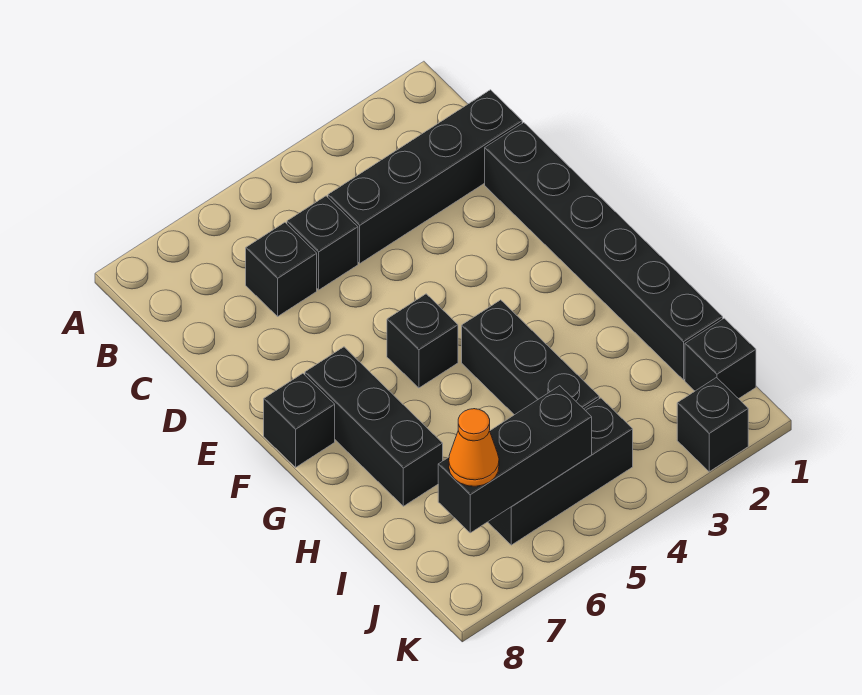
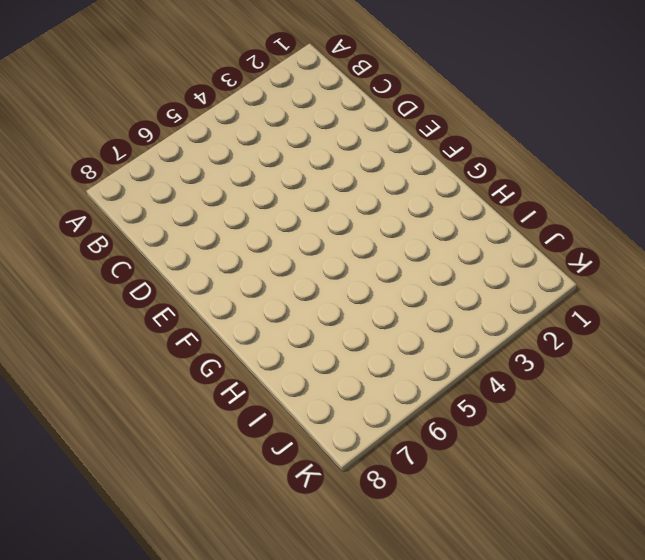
none -> black brick C1:C4 level 1
none -> black brick C5 level 1
none -> black brick C6 level 1

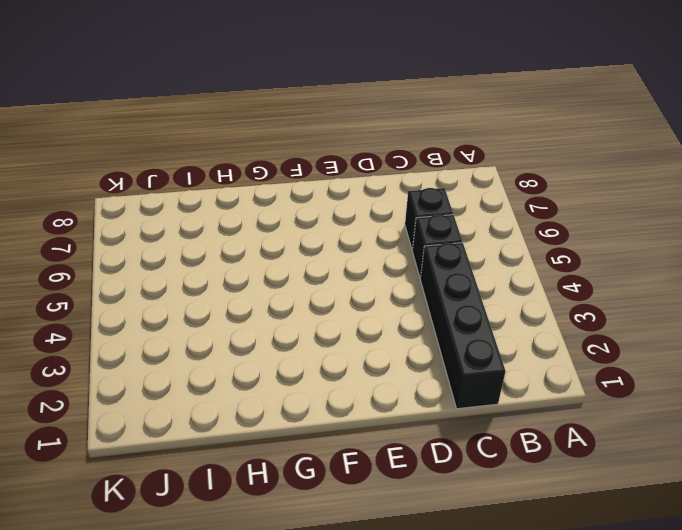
none -> black brick D1:I1 level 1
none -> black brick F5 level 1
none -> black brick F7:H7 level 1

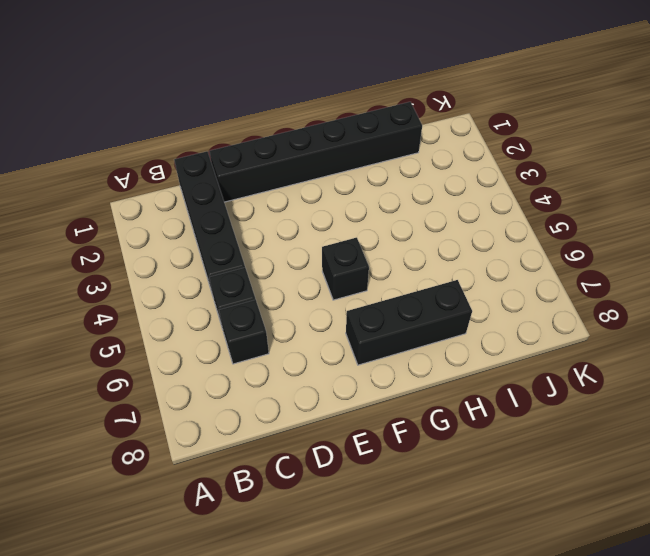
none -> black brick F8 level 1
none -> black brick G4:I4 level 1
none -> black brick J1 level 1

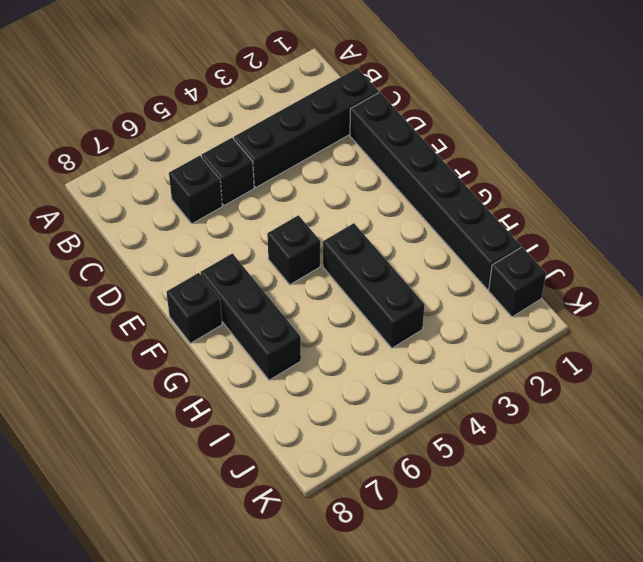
none -> black brick J4:J6 level 1
none -> black brick K2 level 1
none -> black brick J5:J7 level 2

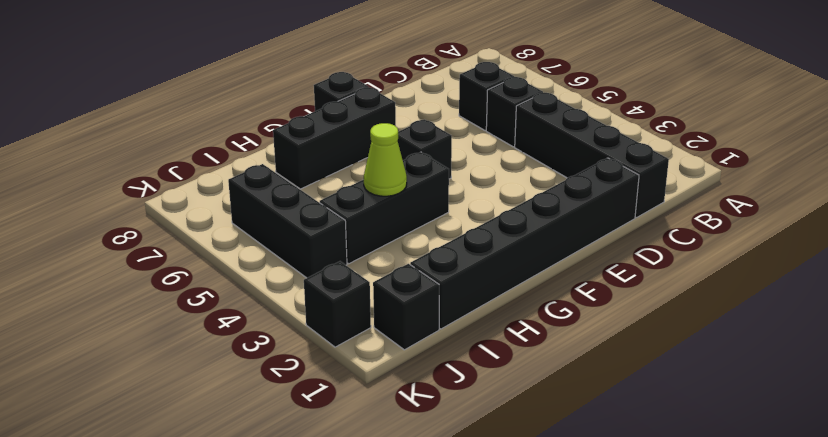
lime cone H4 level 2 -> none
none -> black brick J5:J7 level 2
none -> orange cone J7 level 3

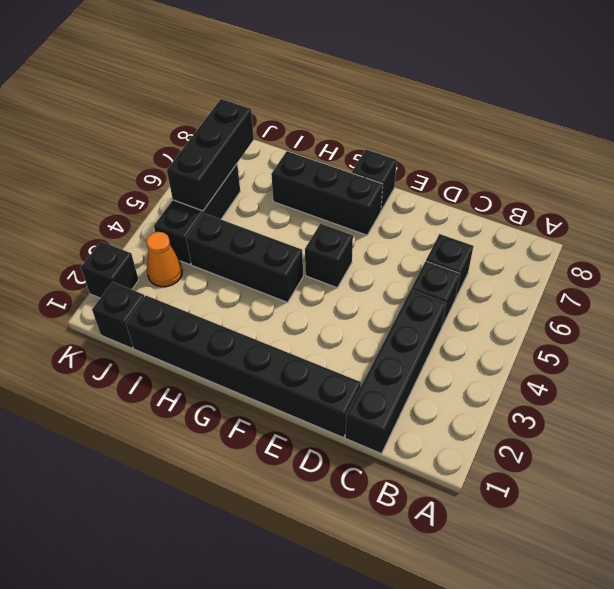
orange cone J3 level 1 -> orange cone J7 level 3

